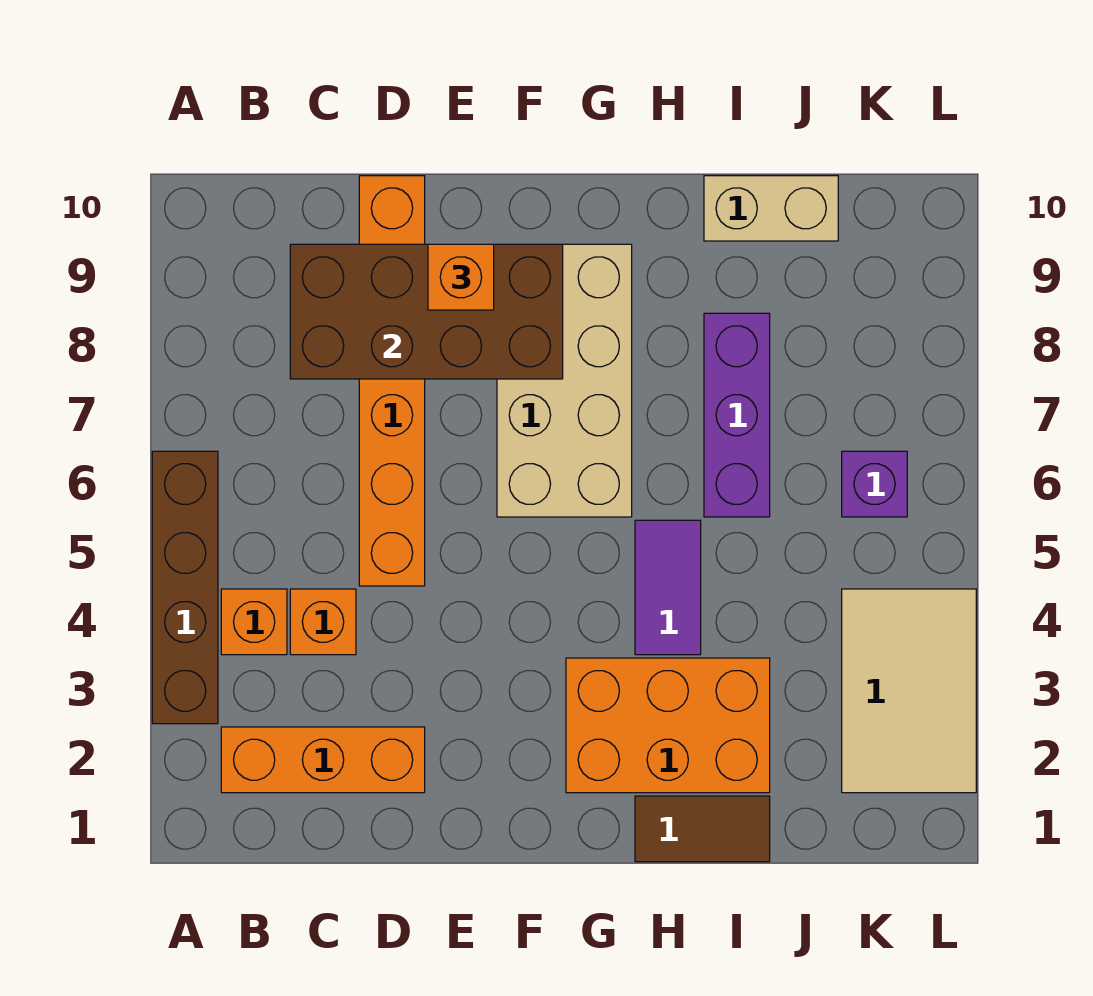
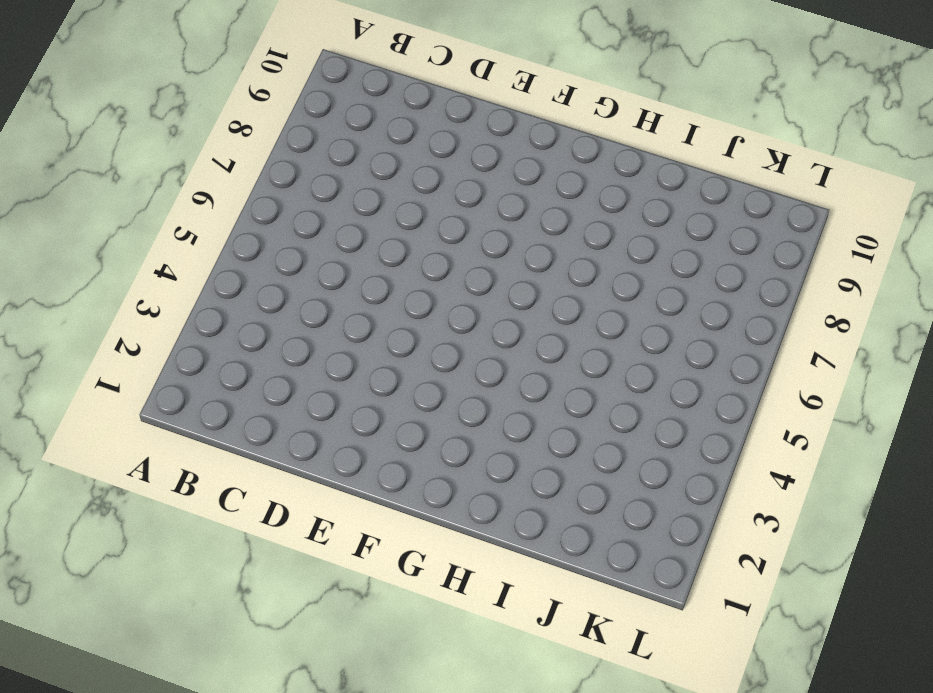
none -> brown brick A3:A6 level 1
none -> orange brick B2:D2 level 1
none -> orange brick B4 level 1

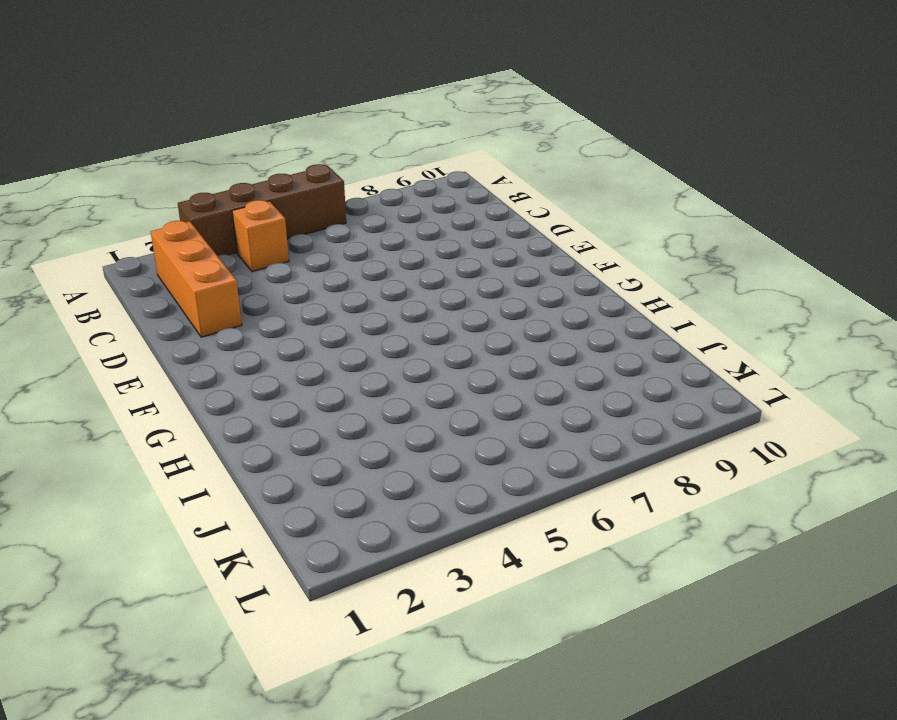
none -> orange brick C4 level 1
none -> orange brick D5:D10 level 1
none -> tan brick F6:G9 level 1

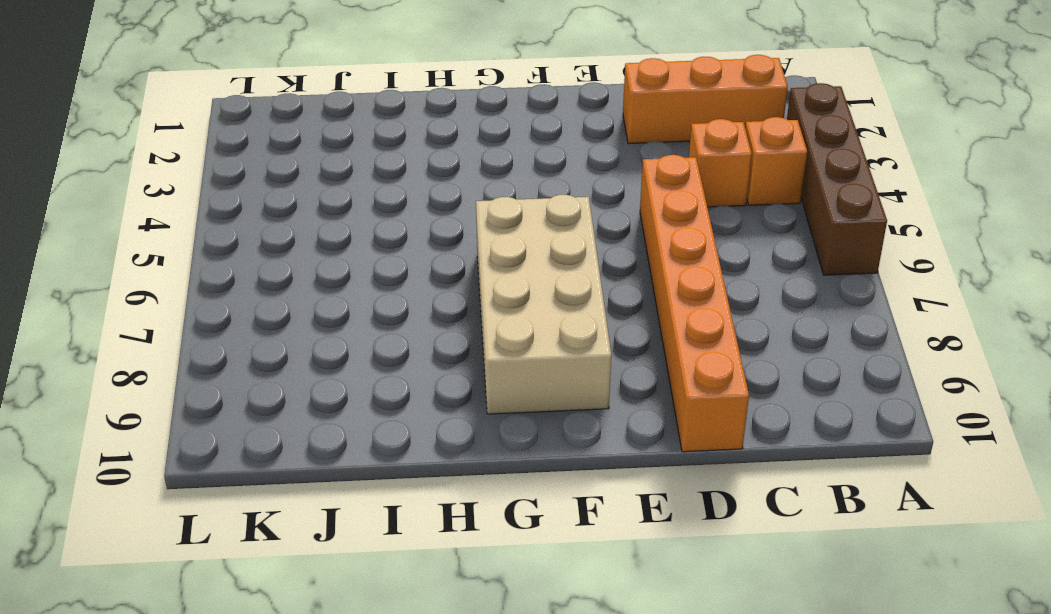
none -> orange brick G2:I3 level 1
none -> brown tile H1:I1 level 1
none -> purple tile H4:H5 level 1

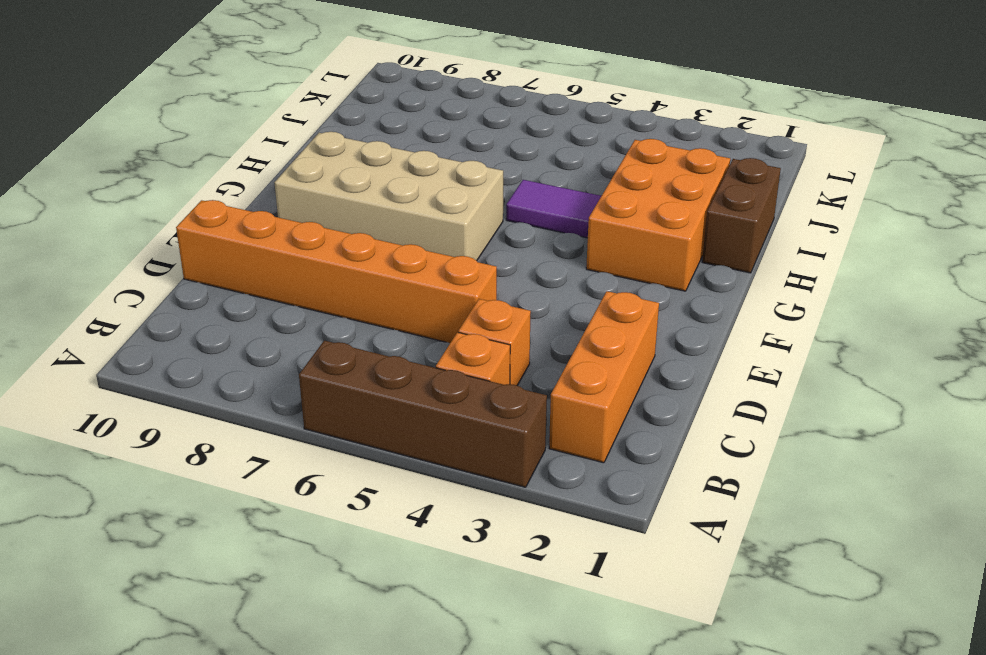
brown brick H1:I1 level 1 -> brown tile H1:I1 level 1
none -> purple brick I6:I8 level 1
none -> tan brick I10:J10 level 1
none -> tan tile K2:L4 level 1

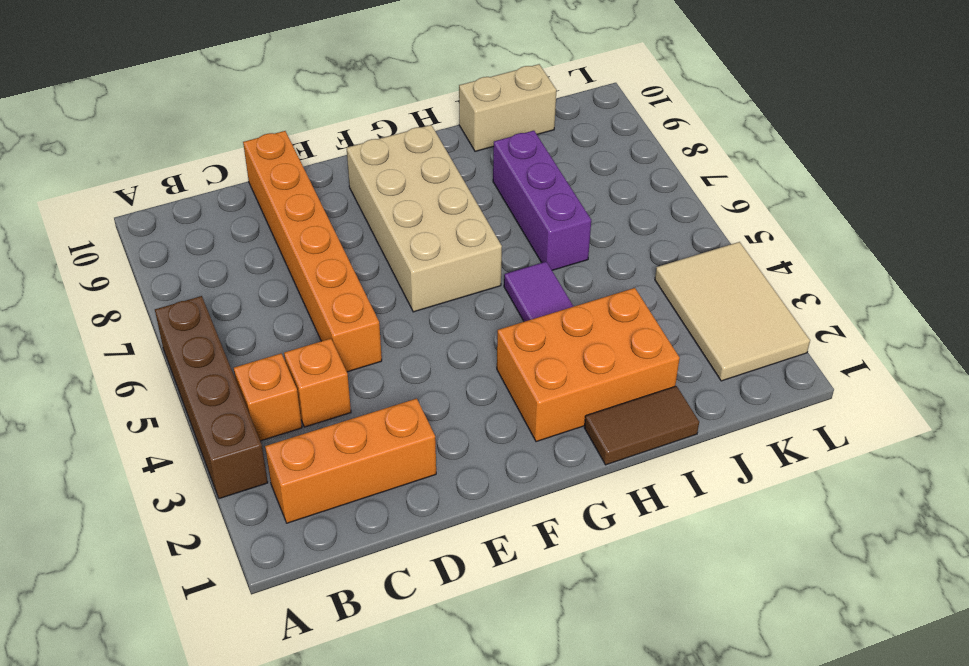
none -> purple brick K6 level 1
none -> brown brick C8:F9 level 2
none -> orange brick E9 level 3

